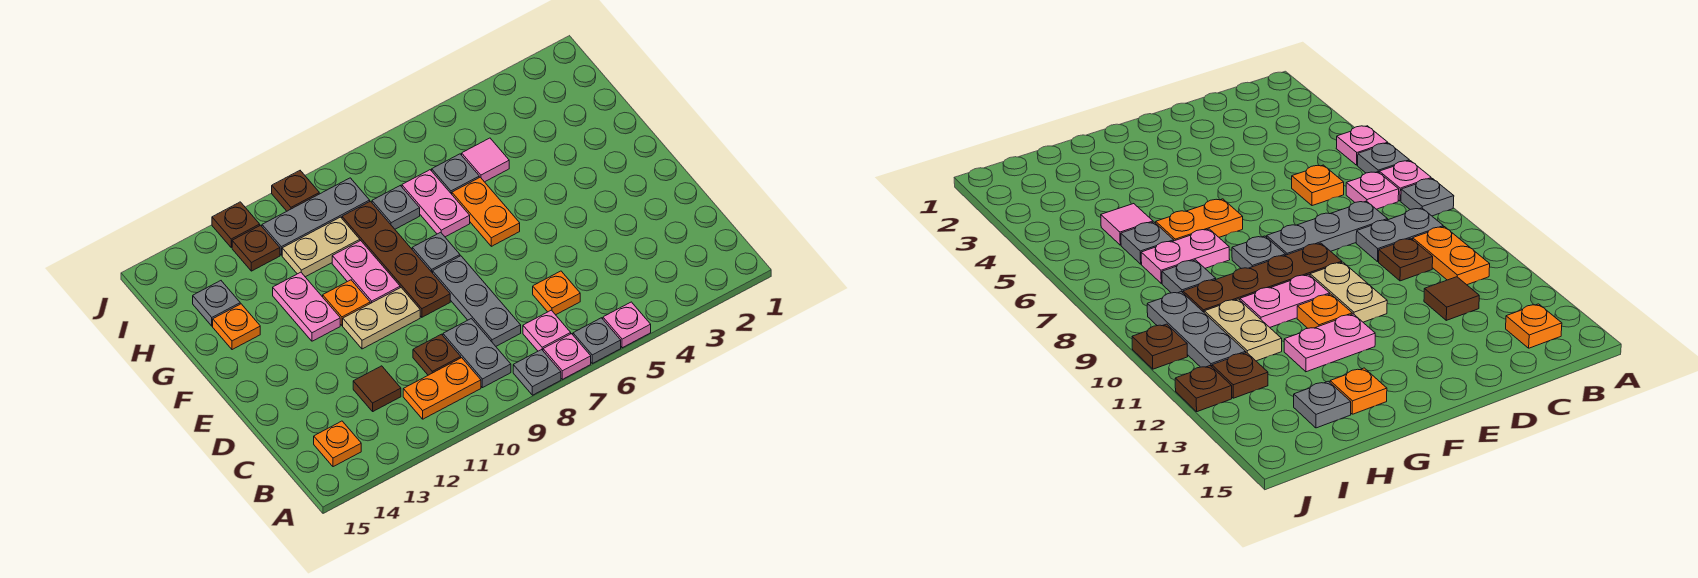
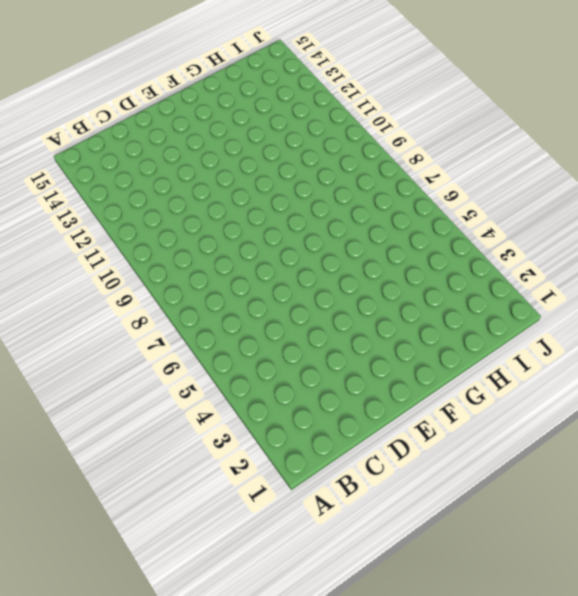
none -> pink plate A5 level 1
none -> grey plate A6 level 1
none -> pink plate A7 level 1
none -> grey plate A8 level 1

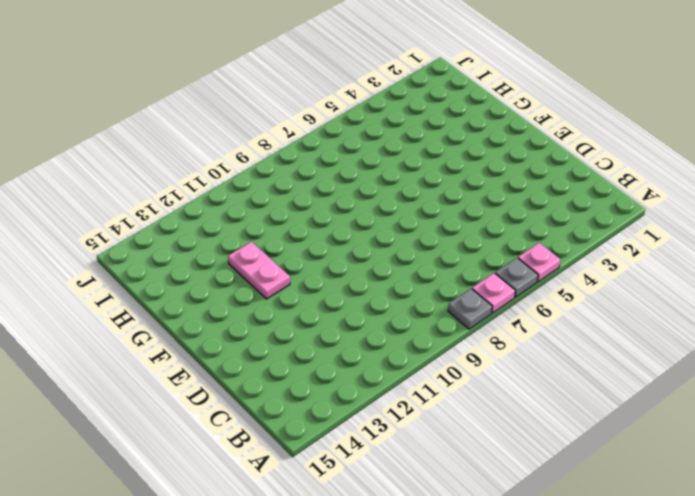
none -> pink plate B7 level 1
none -> grey plate B9:C9 level 1
none -> orange plate B10:B11 level 1
none -> orange plate B14 level 1

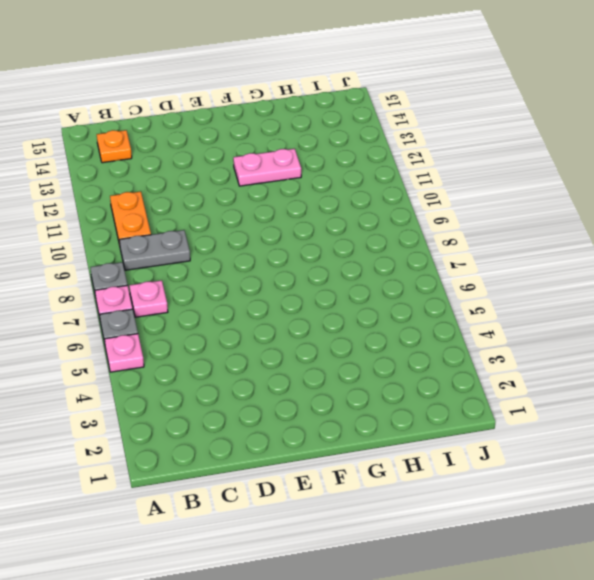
none -> orange plate C6 level 1
none -> grey plate C8:E8 level 1
none -> brown plate C10 level 1
none -> brown tile C12 level 1

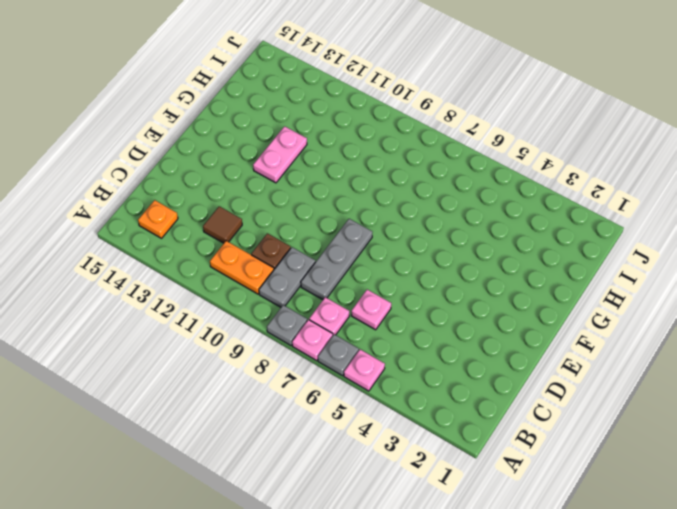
pink plate C6 level 1 -> orange plate C6 level 1
none -> brown plate E9:H9 level 1
none -> tan plate E10:E11 level 1
none -> orange plate F6:G6 level 1
none -> grey plate F8 level 1

